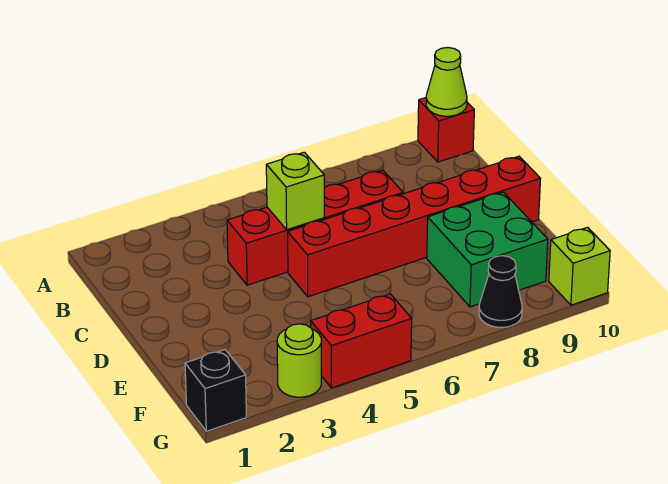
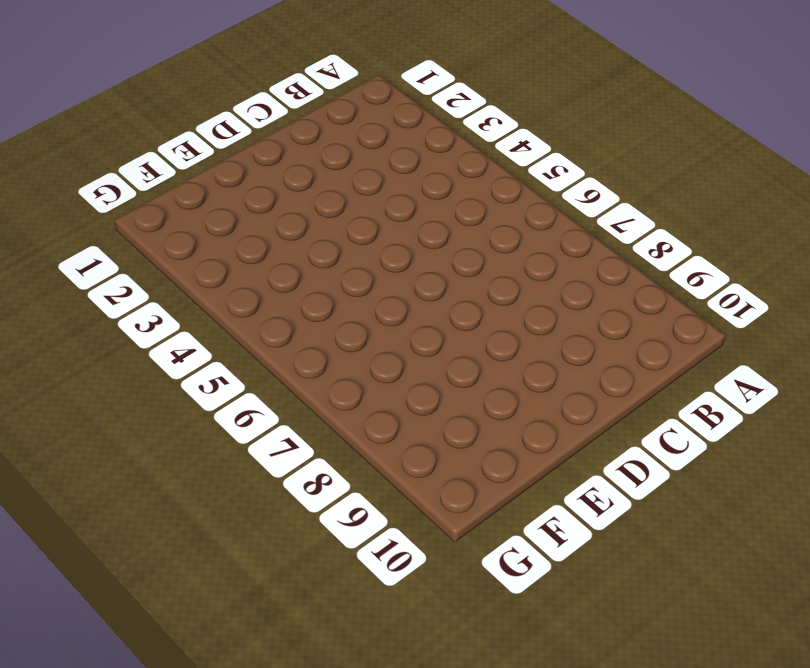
none -> red brick A10 level 1
none -> red brick C4:C7 level 1

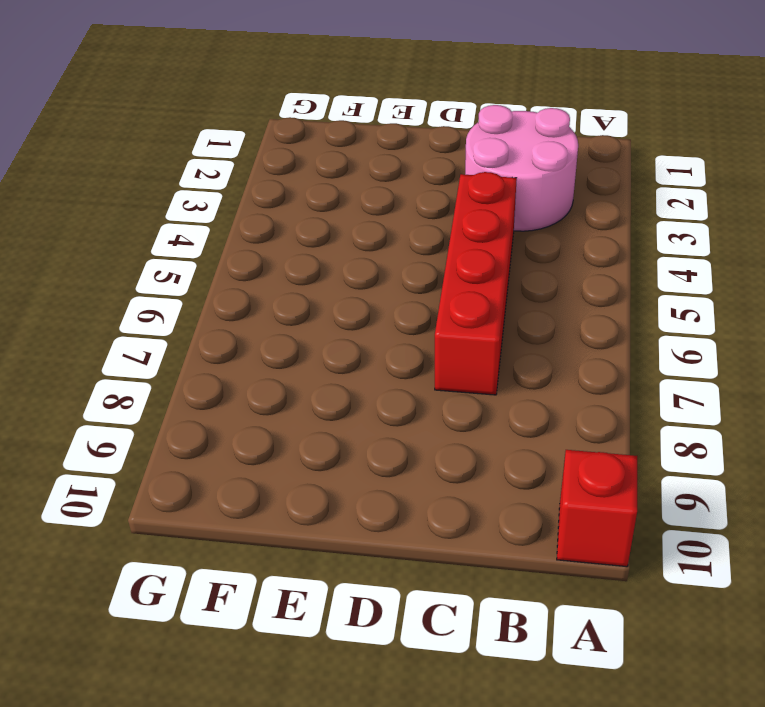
pink round brick B2:C3 level 1 -> none
none -> red brick D5:D10 level 1
none -> green brick E8:F9 level 1

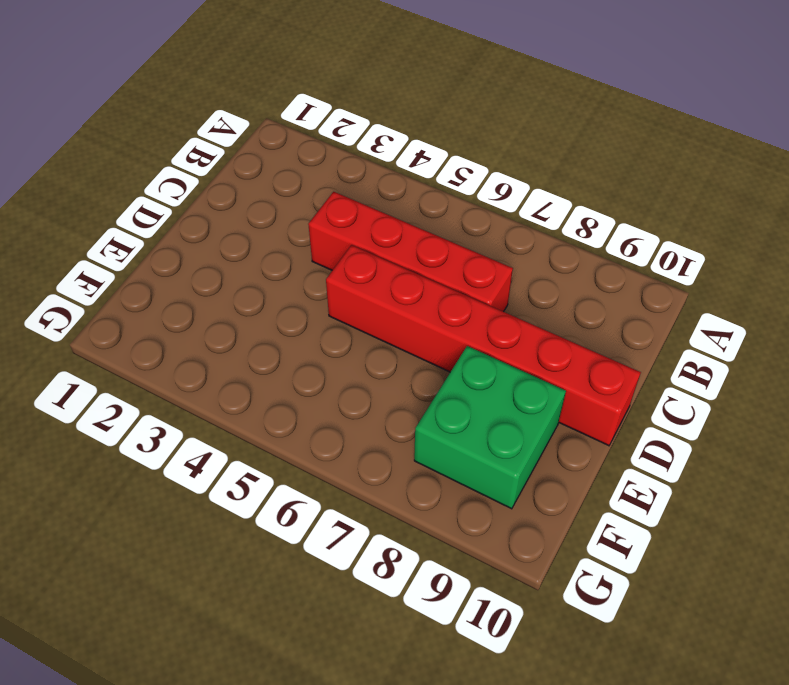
none -> red brick A10 level 1
none -> black brick G1 level 1

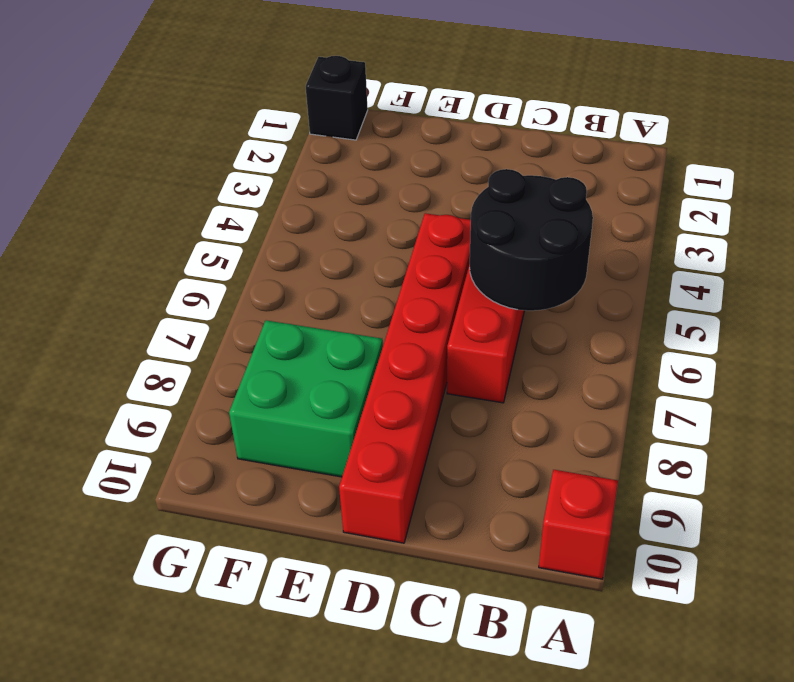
black round brick B5:C6 level 2 -> lime brick C5 level 2
none -> lime round brick G3 level 1
none -> red brick G4:G5 level 1

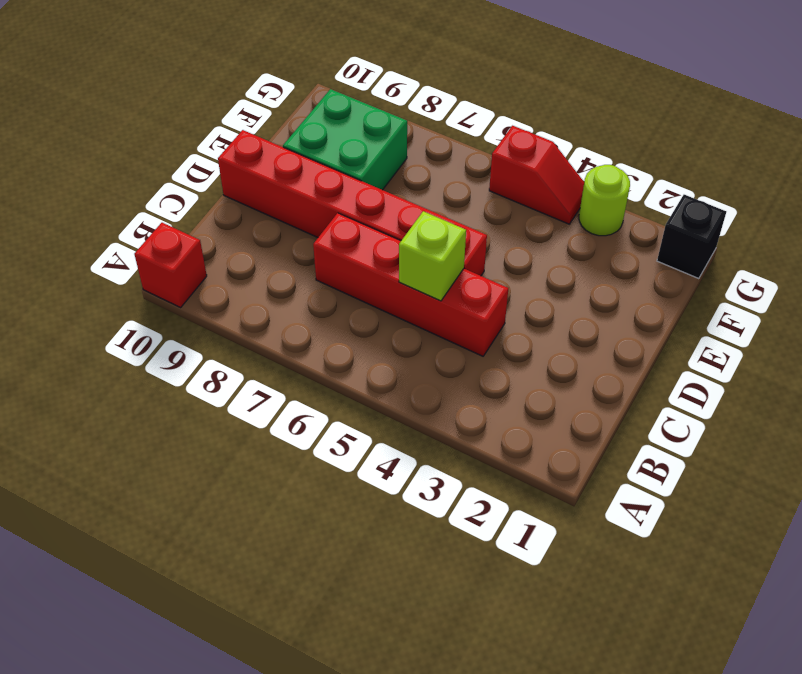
red slope G4:G5 level 1 top 5 -> red brick G4:G5 level 1
none -> black cone G8 level 1
none -> lime brick G10 level 1

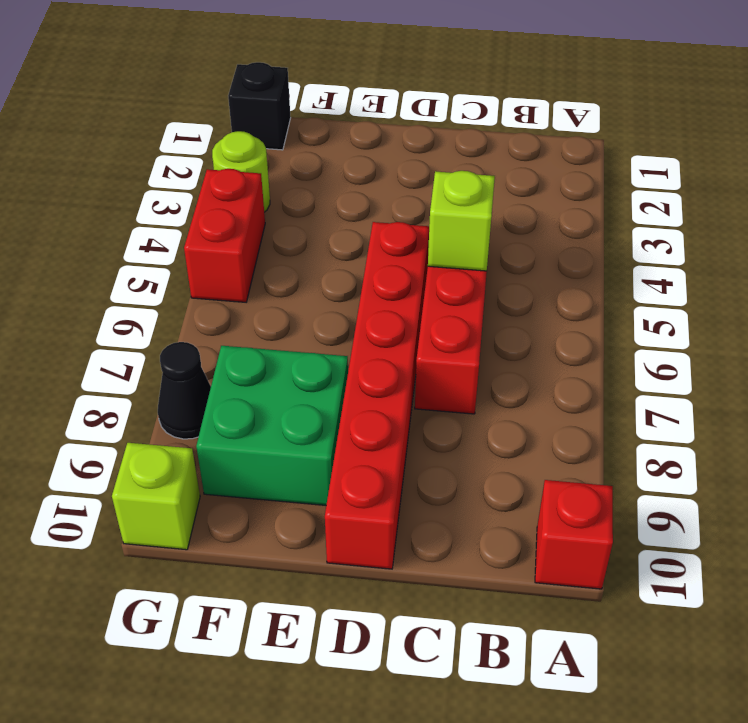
none -> lime cone A10 level 2

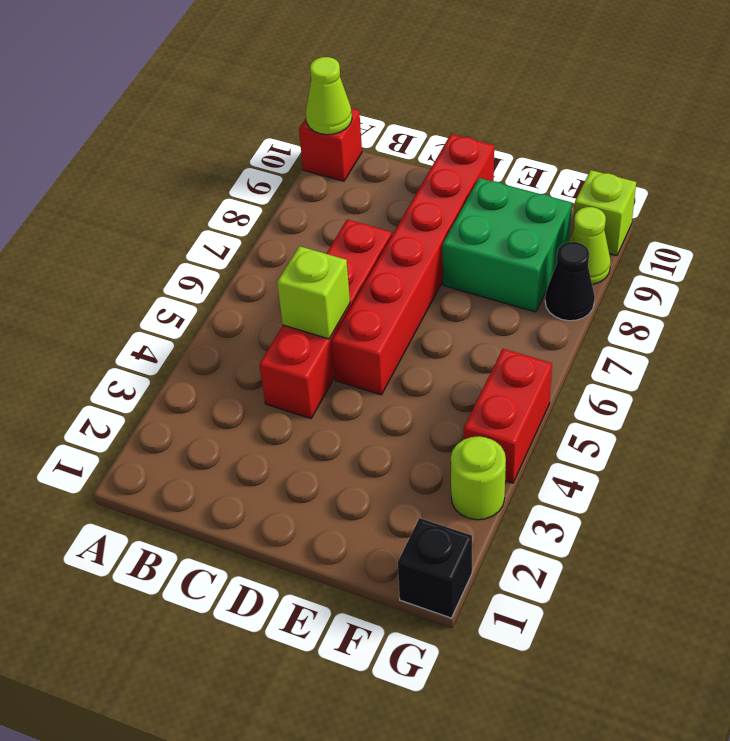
lime cone G9 level 1 -> none

